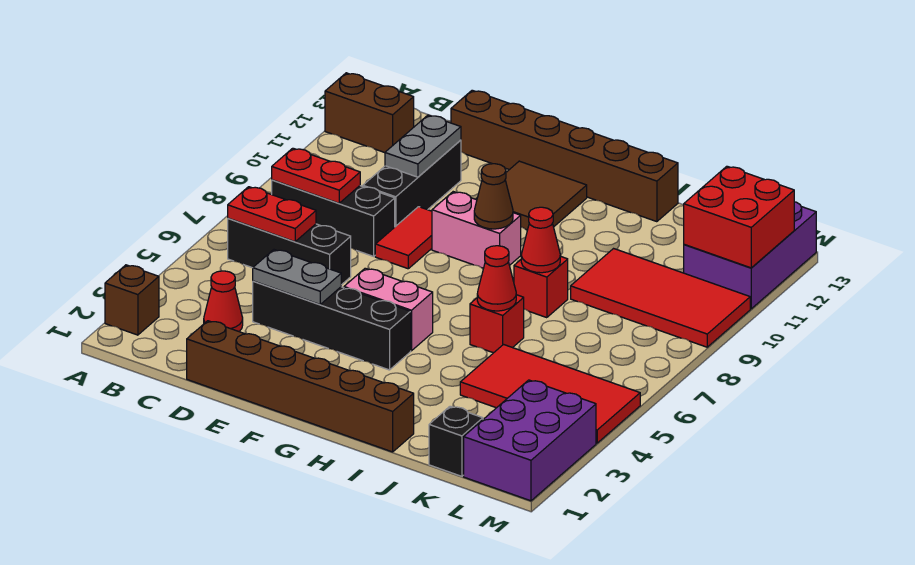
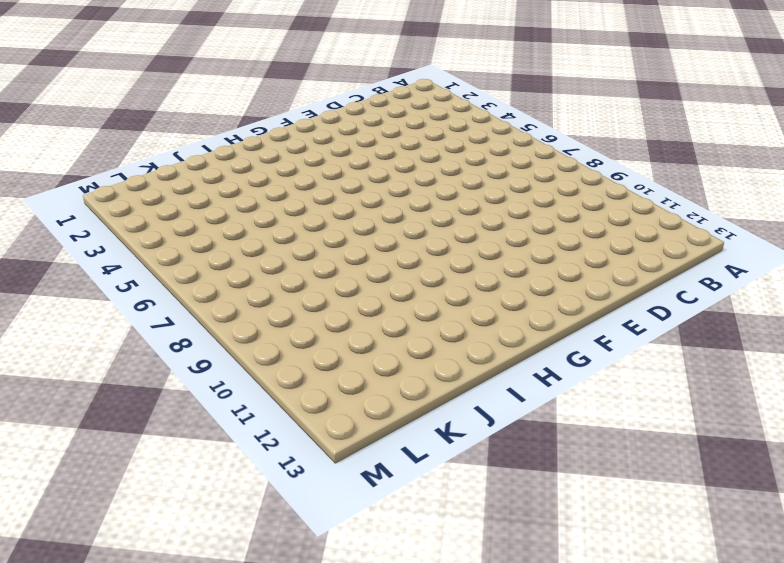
none -> brown brick A2 level 1
none -> brown brick A12:B12 level 1
none -> black brick B6:D6 level 1

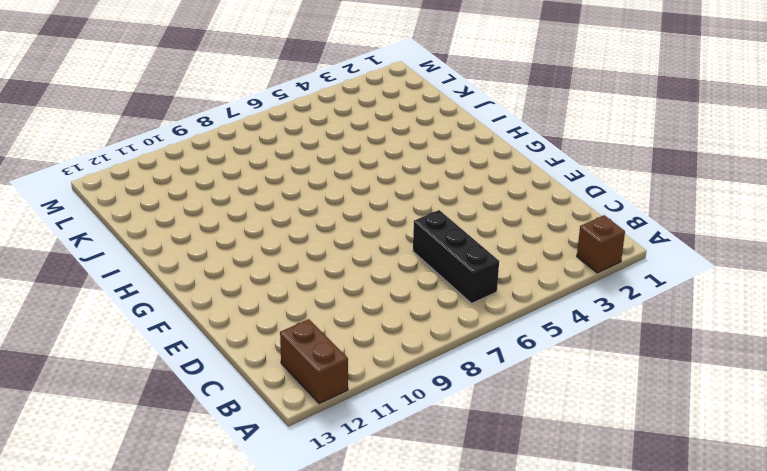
none -> black brick B8:D8 level 1
none -> red cone C3 level 1
none -> brown brick D1:I1 level 1

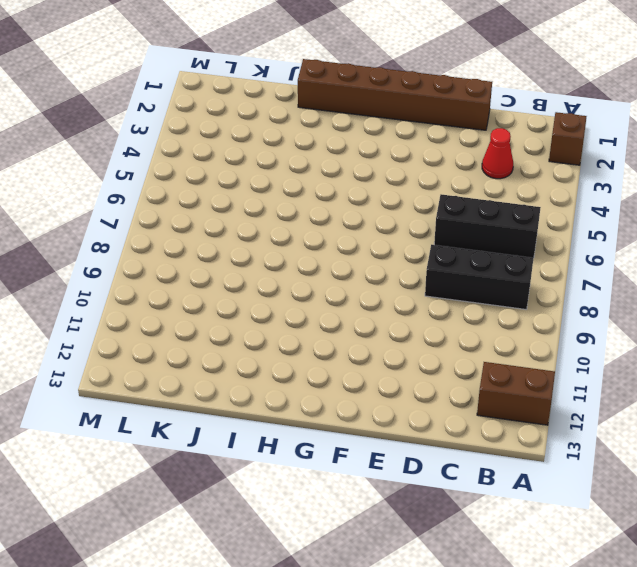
none -> black brick D4:G4 level 1
none -> black brick D9:D11 level 1
none -> brown brick D13:I13 level 1

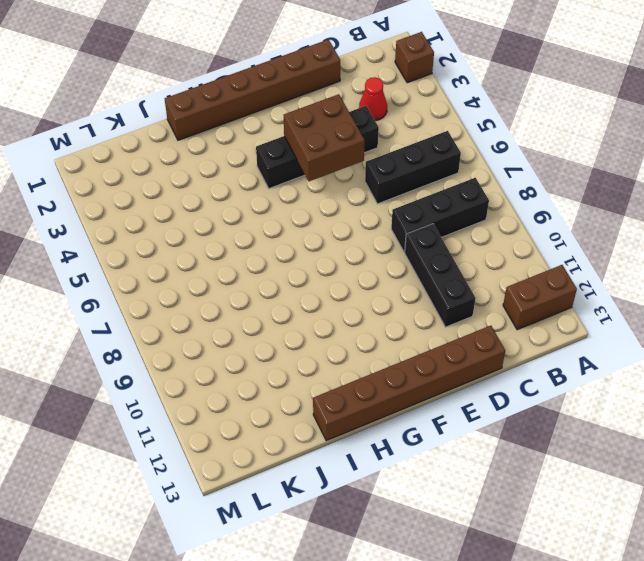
brown brick E4:F5 level 2 -> grey plate D4:E4 level 2
none -> red tile E8:E9 level 1
none -> pink brick F5:G5 level 1
none -> pink brick F9:G9 level 1

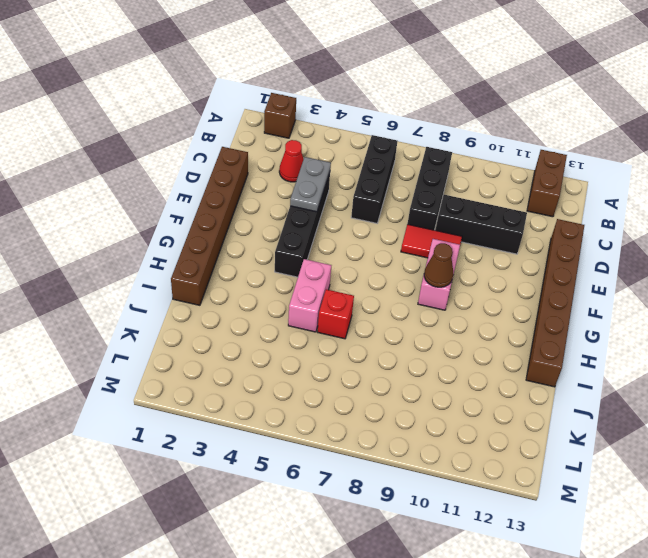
pink brick H5:I5 level 1 -> pink brick F5:G5 level 1
none -> brown tile F11:G12 level 1
none -> red brick I8 level 1
none -> red tile J4:M5 level 1

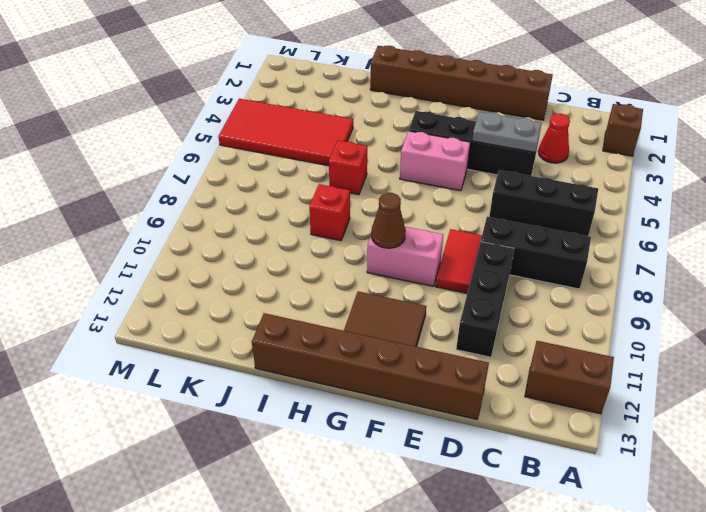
none -> red tile J9:M10 level 1
none -> black brick K1 level 1
none -> purple brick L1:M3 level 1

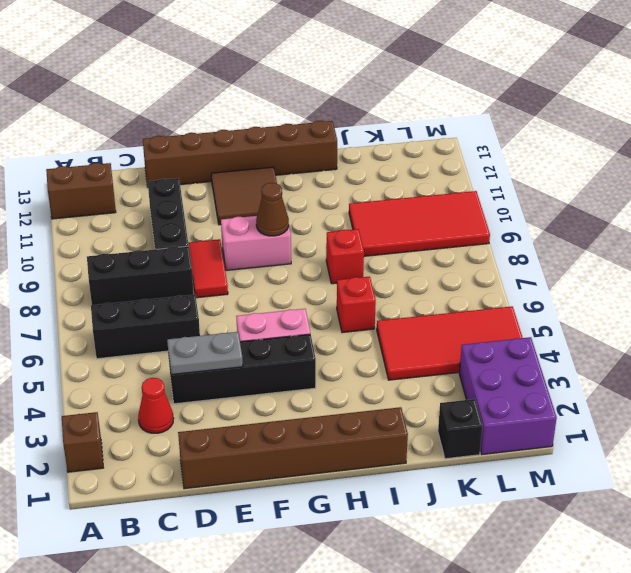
none -> purple brick L11:M13 level 1
none -> red plate B6:C6 level 2
none -> red plate B8:C8 level 2

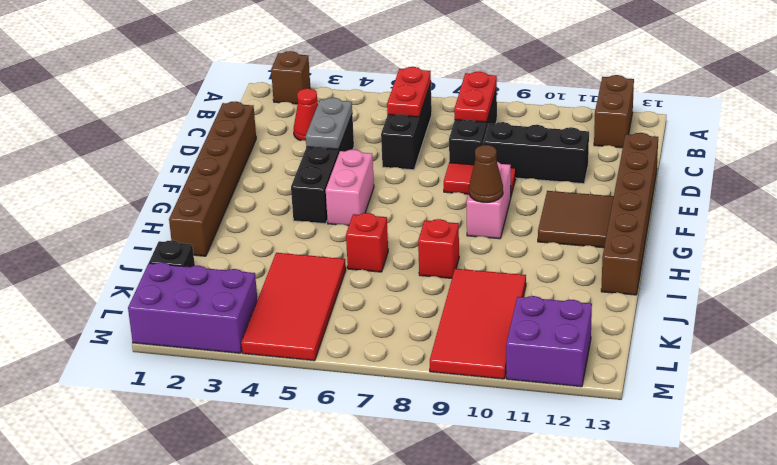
purple brick L11:M12 level 1 -> purple brick L11:M13 level 1
none -> grey plate D10:D11 level 2
none -> red cone I6 level 2
none -> red cone I8 level 2

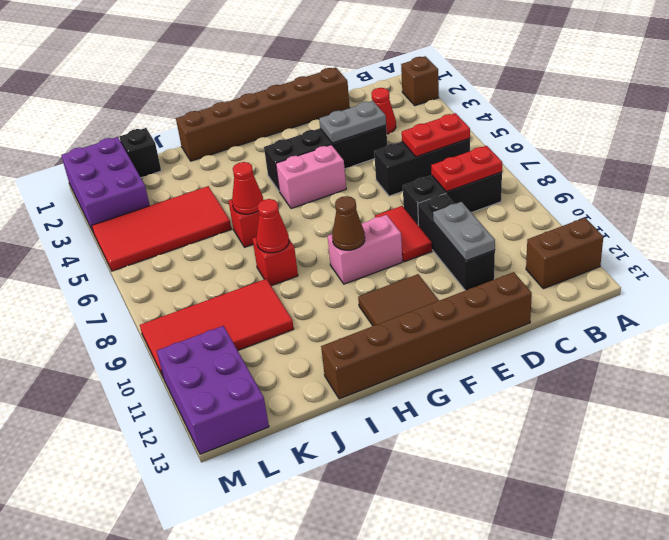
none -> red brick L11:M12 level 2

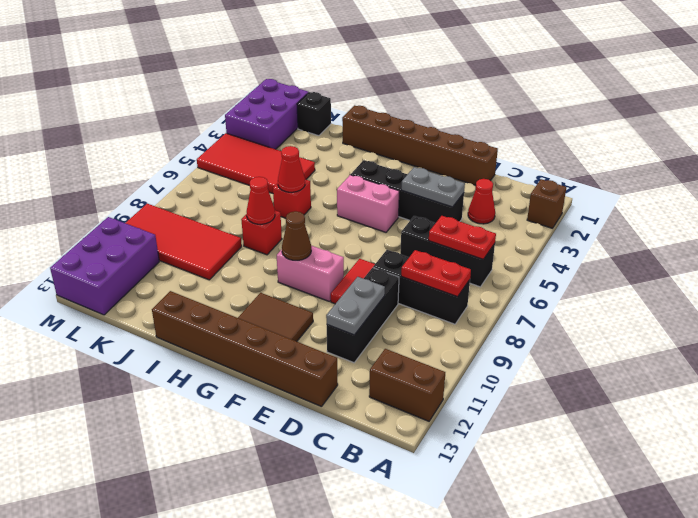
none -> red brick L11:M12 level 2

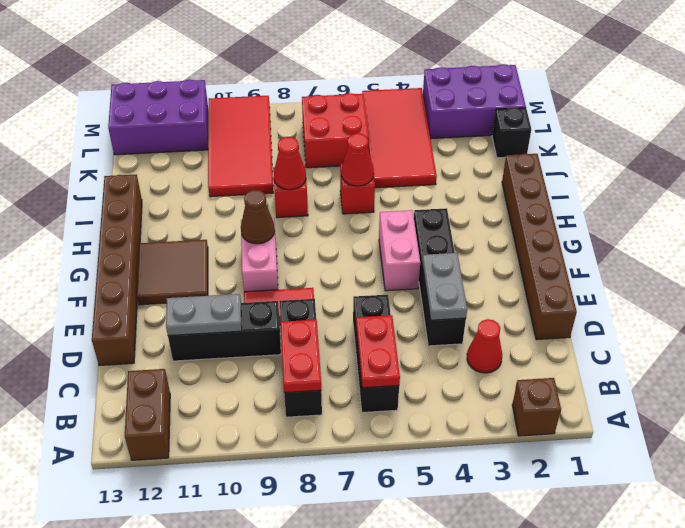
red brick K6:L7 level 1 -> red brick L11:M12 level 2

